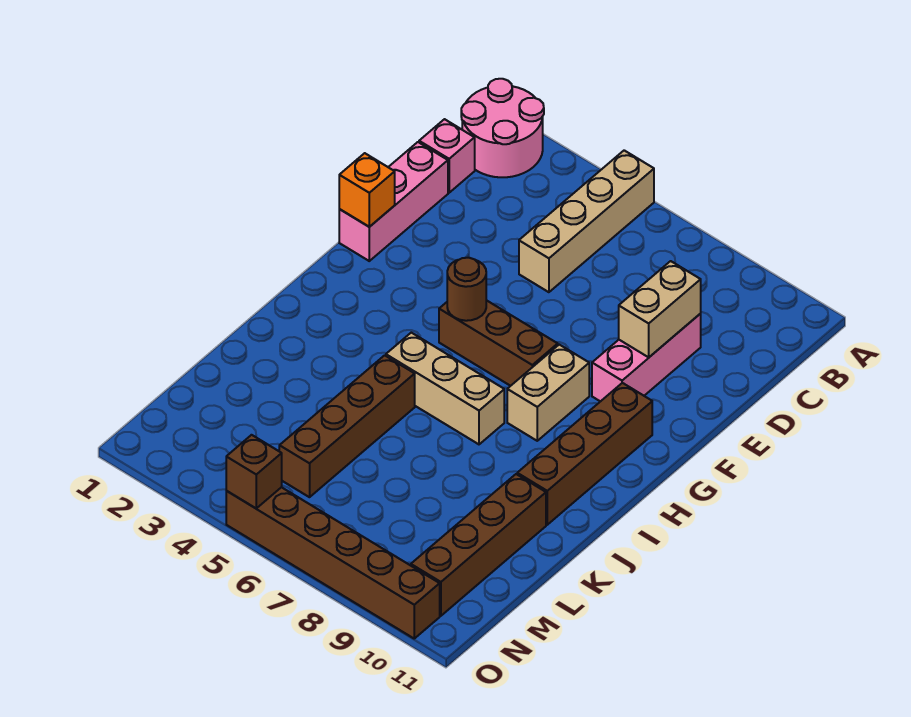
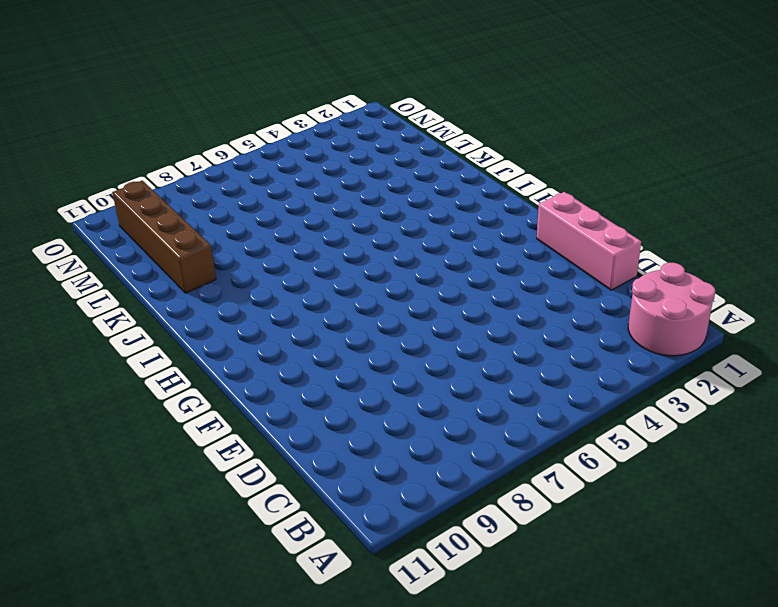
none -> tan brick A5:D5 level 1
none -> pink brick C1 level 1
none -> pink brick D9:F9 level 1

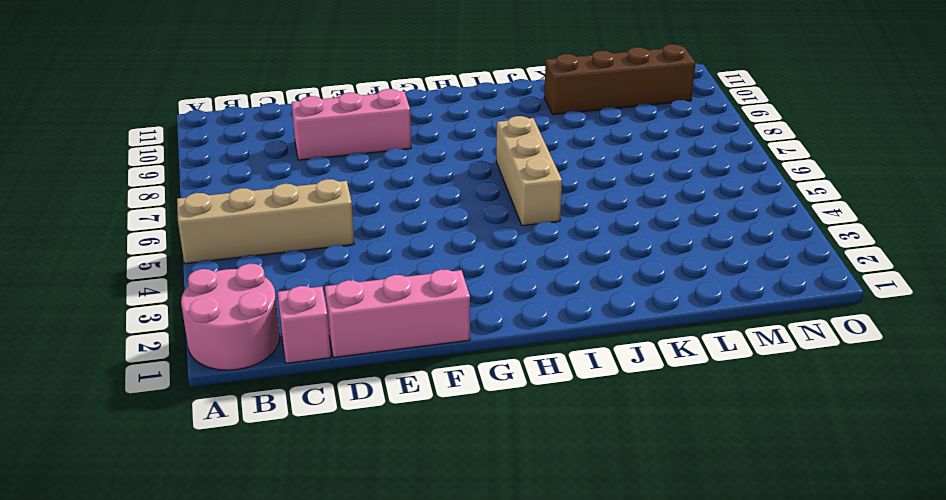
none -> brown brick G5:G7 level 1
none -> tan brick G8:H8 level 1
none -> brown brick G10:J10 level 1

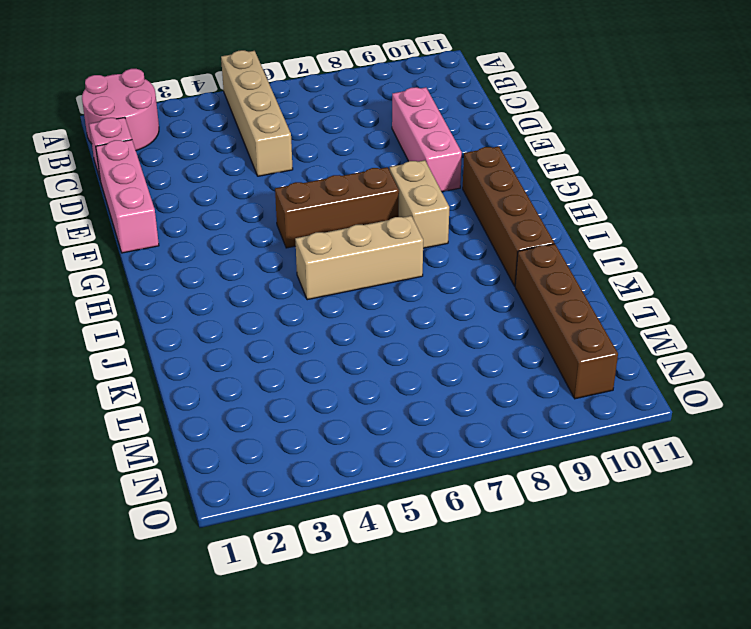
none -> brown brick J5:M5 level 1
none -> brown brick O5:O10 level 1
none -> tan brick D9:E9 level 2

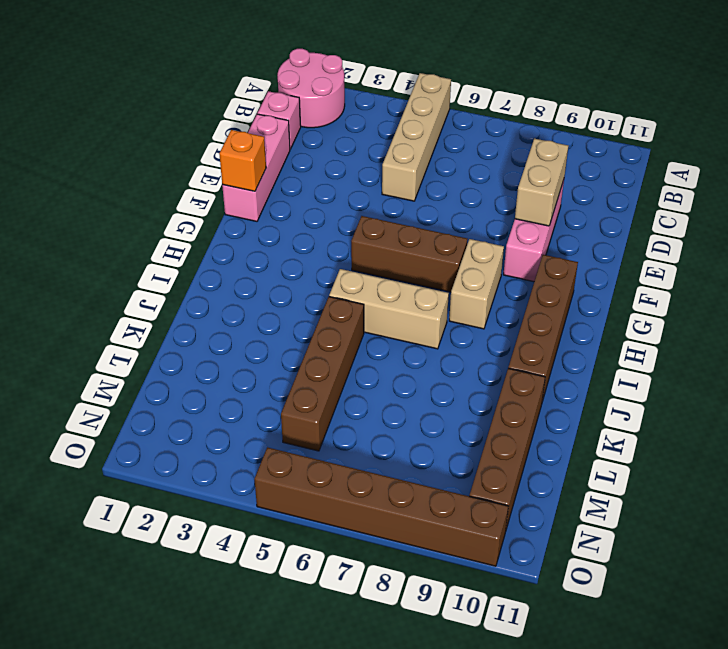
none -> brown round brick G5 level 2
none -> brown brick O5 level 2

